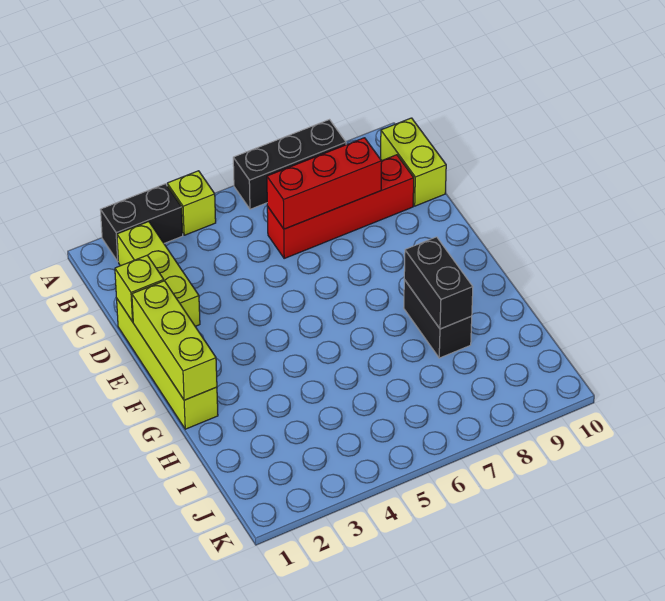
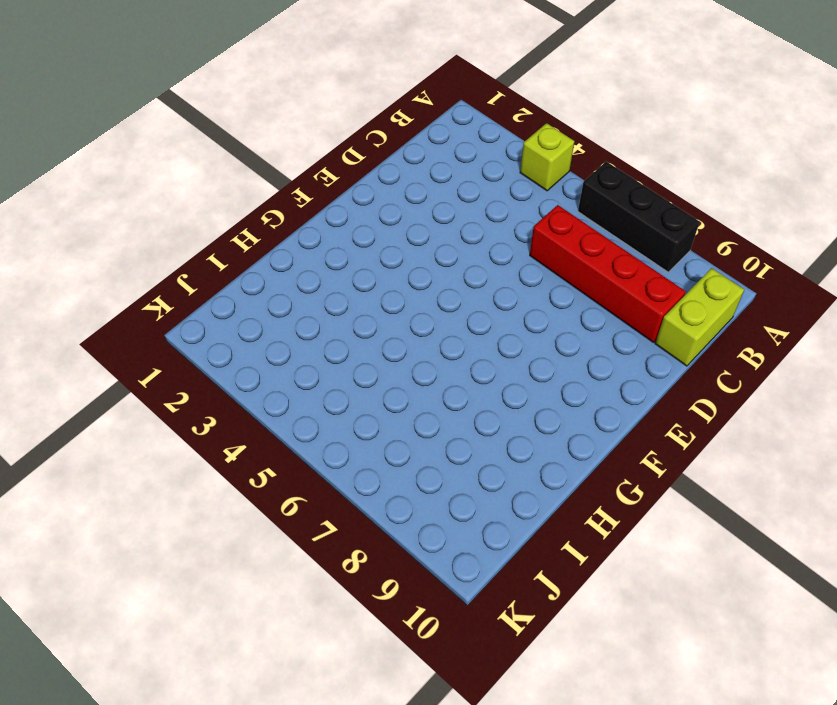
none -> black brick A2:A3 level 1
none -> lime brick B2:D2 level 1
none -> lime brick D1:G1 level 1

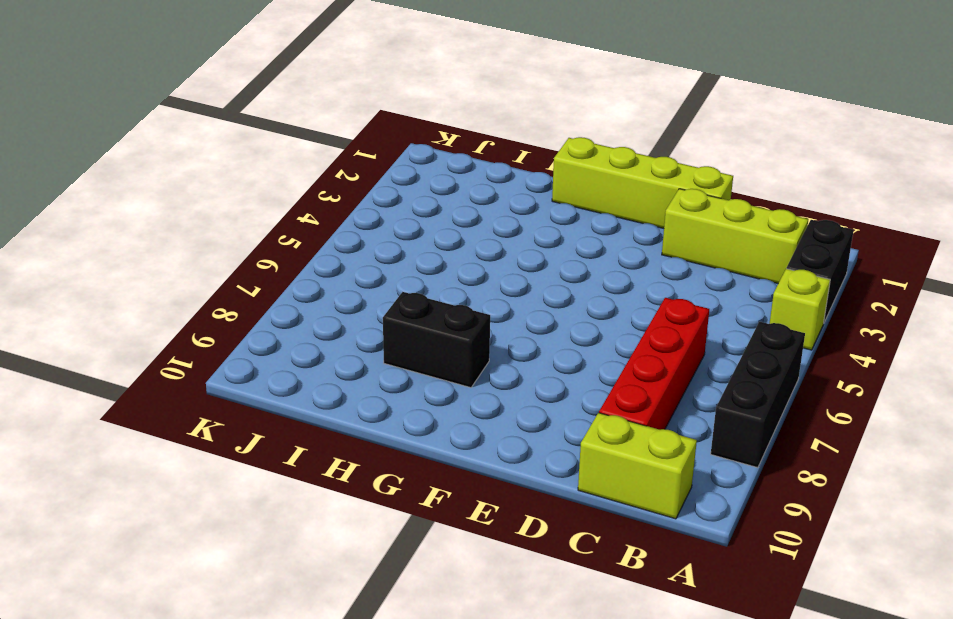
none -> red brick C6:C8 level 2
none -> lime brick D1 level 2
none -> lime brick E1:G1 level 2

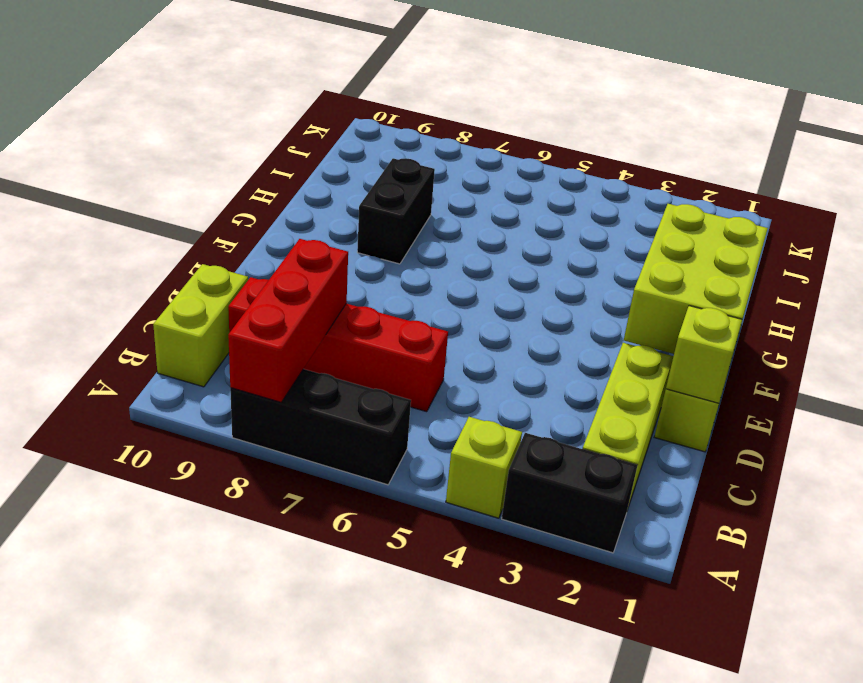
red brick A8:C8 level 2 -> red brick C6:C8 level 2
lime brick E1:G2 level 2 -> lime brick E1:G1 level 2
none -> black brick G8:H8 level 2

